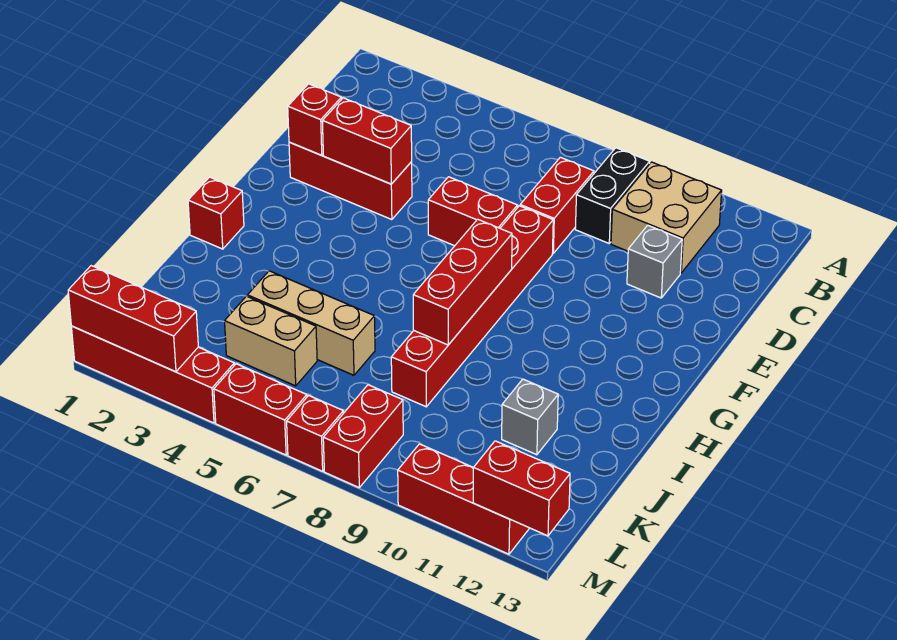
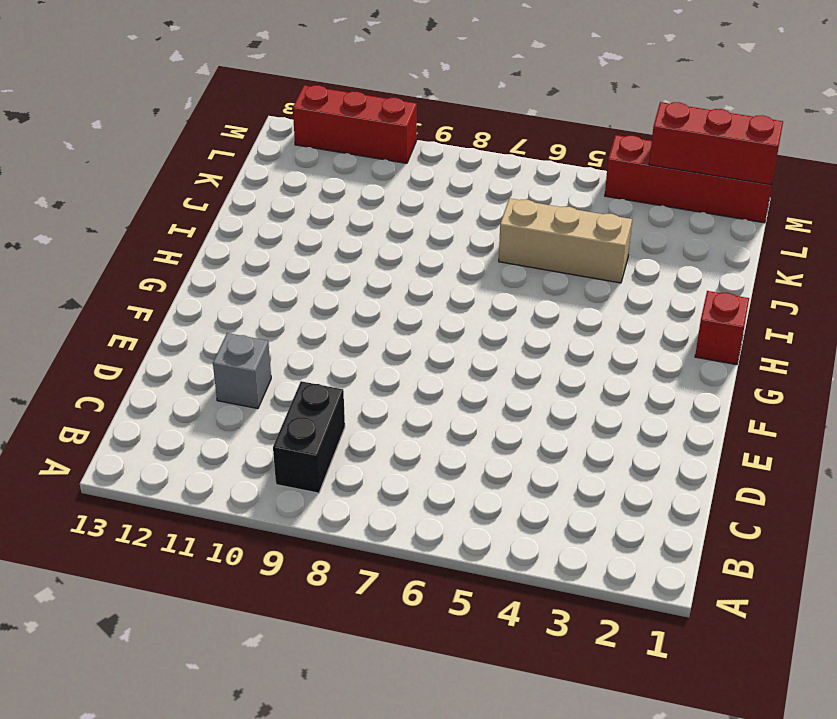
none -> tan brick B10:C11 level 1
none -> red brick C8:D8 level 1
none -> red brick E2:E4 level 1

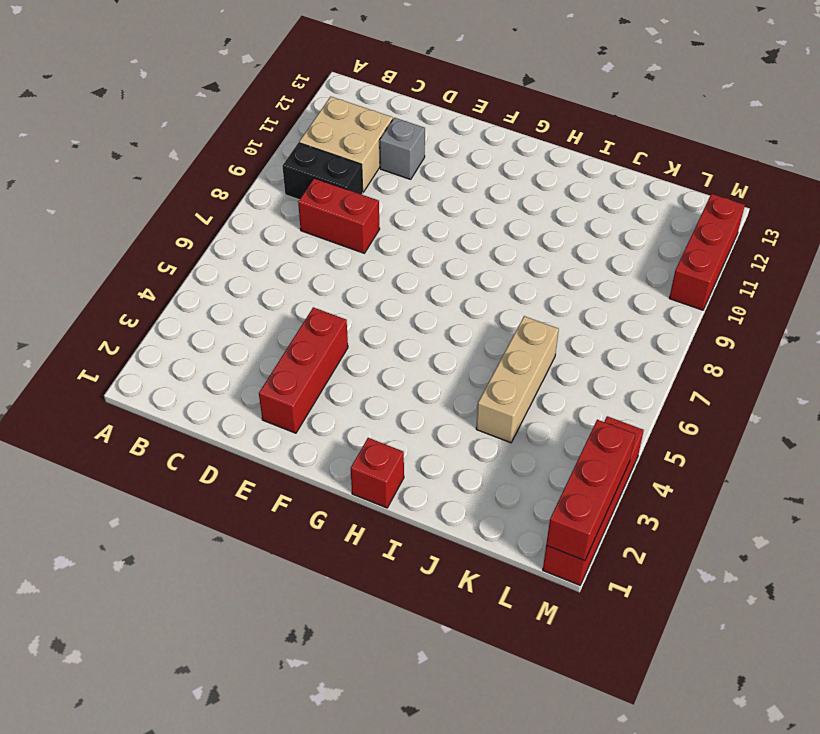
none -> red brick E6:E7 level 1
none -> red brick E8:J8 level 1
none -> grey brick J11 level 1

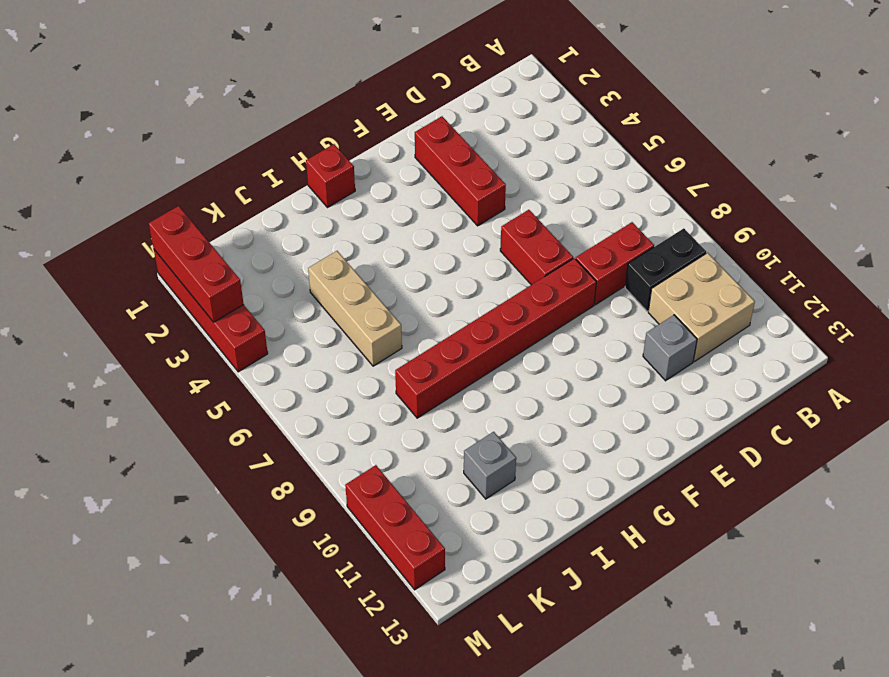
none -> tan brick K4:K5 level 1
none -> red brick L8:M8 level 1
none -> red brick M5:M6 level 1

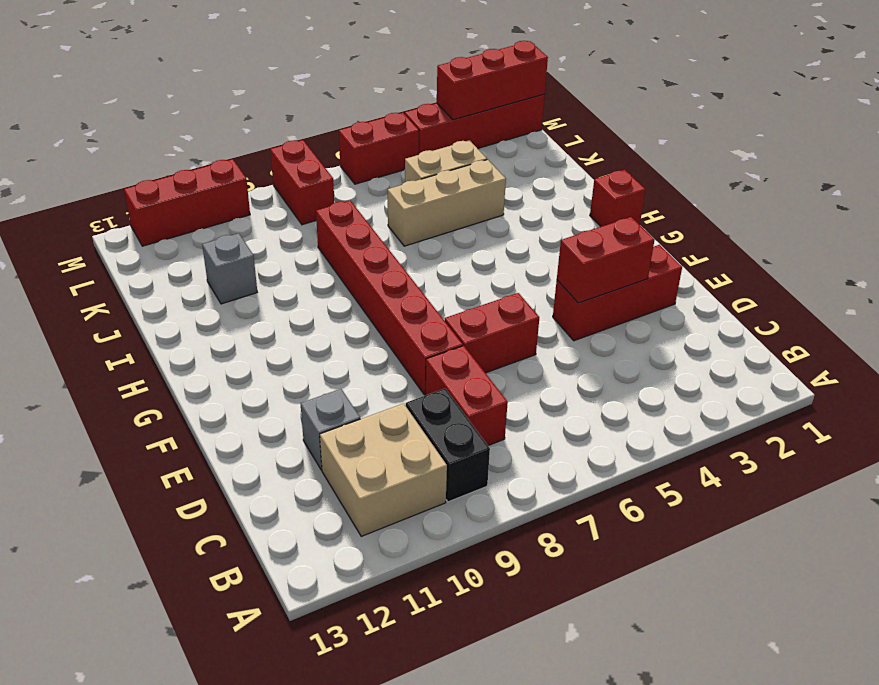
none -> red brick M7 level 1
none -> red brick E2 level 2
none -> red brick G8:I8 level 2

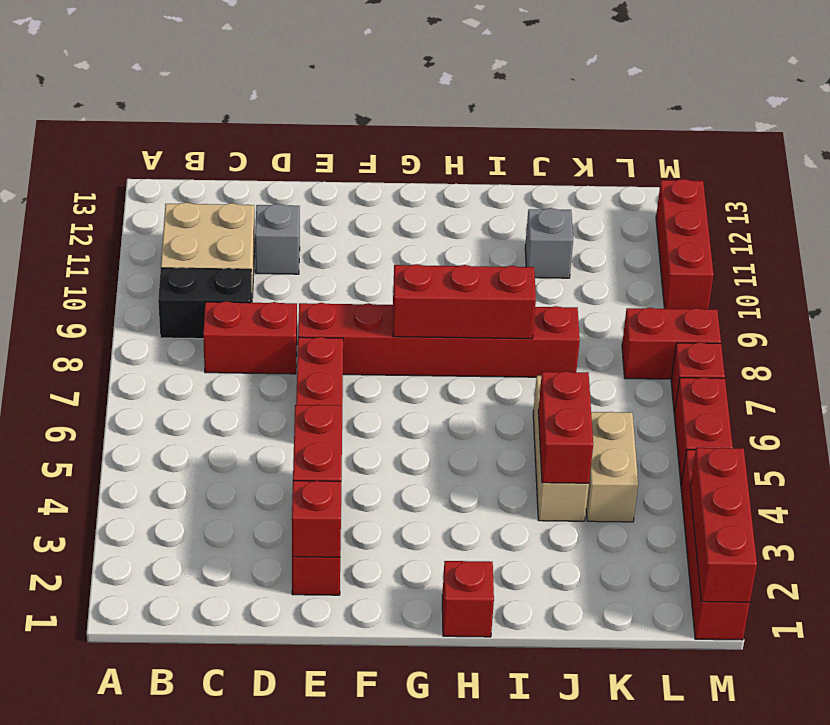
red brick J4:J5 level 2 -> red brick M12:M13 level 2

